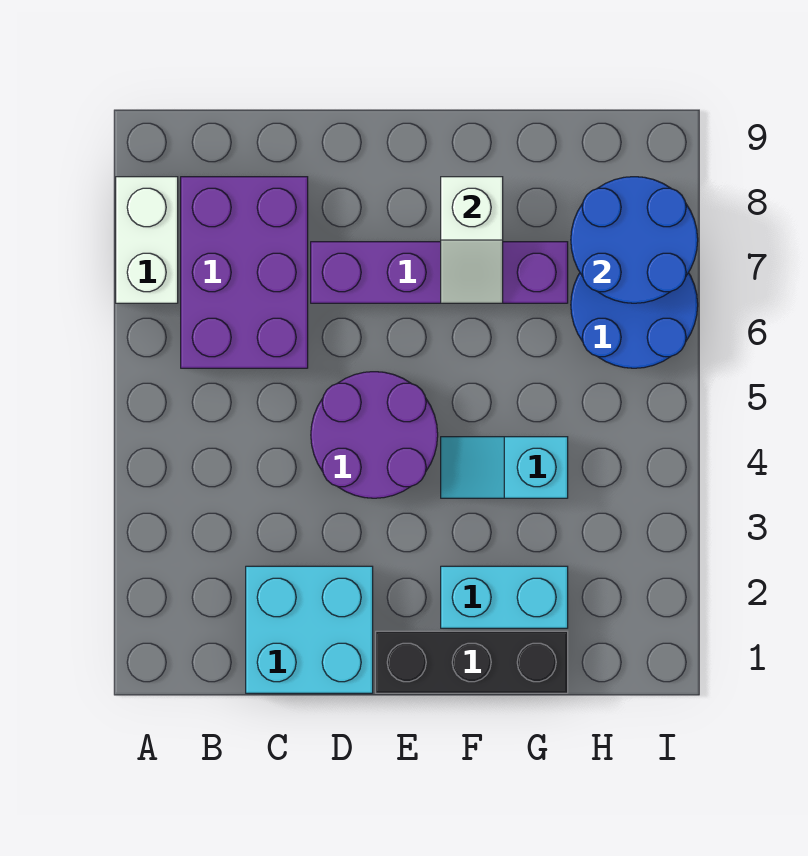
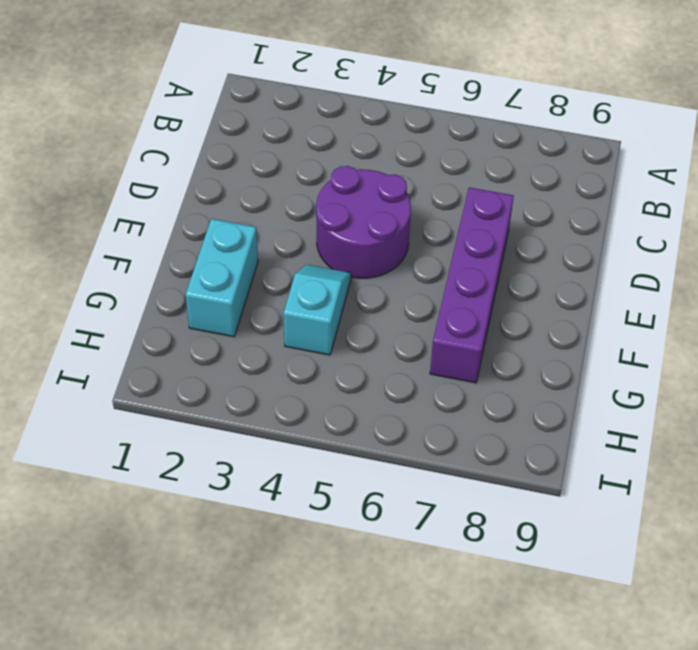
none -> white brick A7:A8 level 1
none -> purple brick B6:C8 level 1

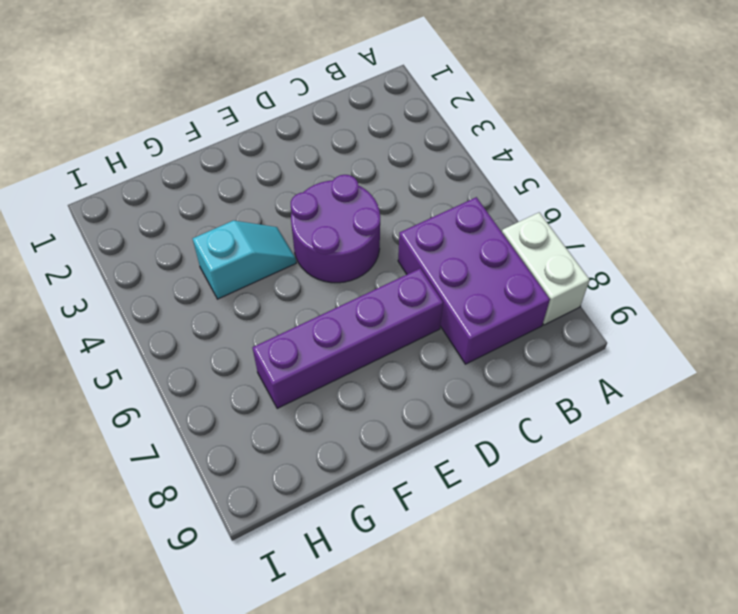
none -> cyan brick C1:D2 level 1
none -> black brick E1:G1 level 1

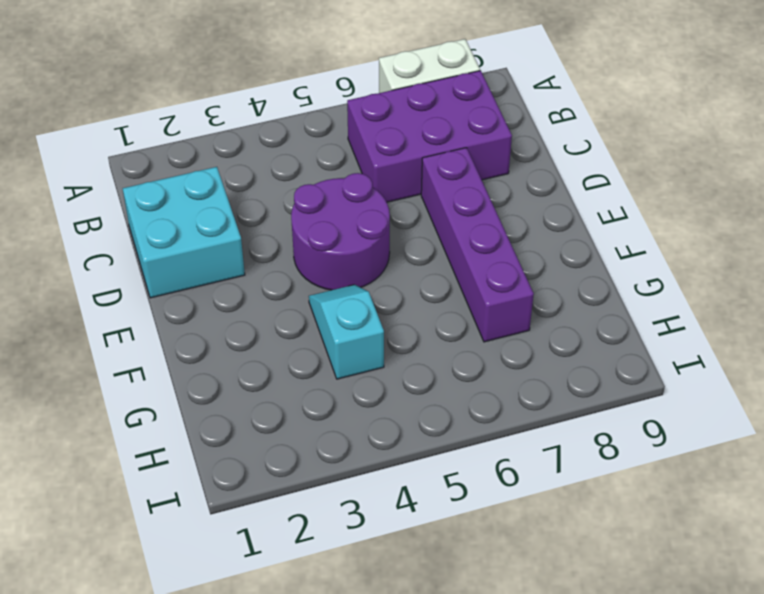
none -> black brick E1:G1 level 1
none -> cyan brick F2:G2 level 1

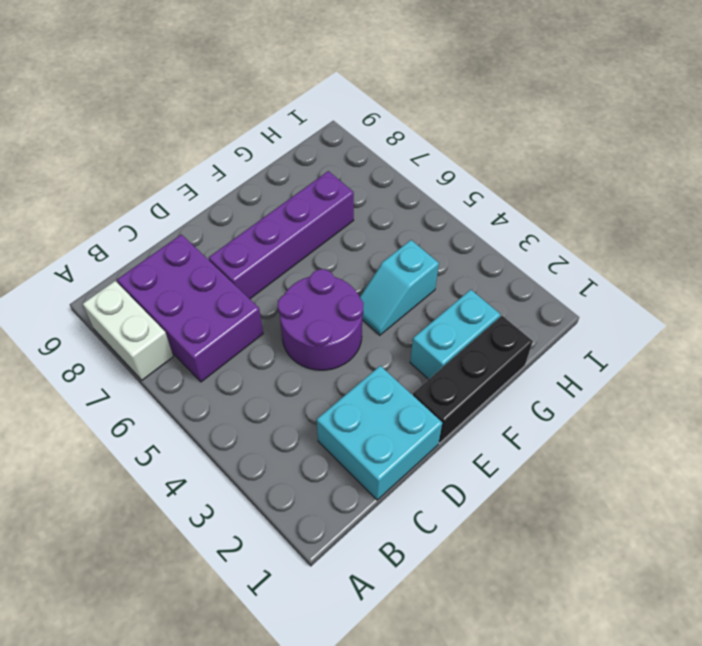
none -> blue round brick H6:I7 level 1
none -> white slope F7:F8 level 2 top 8

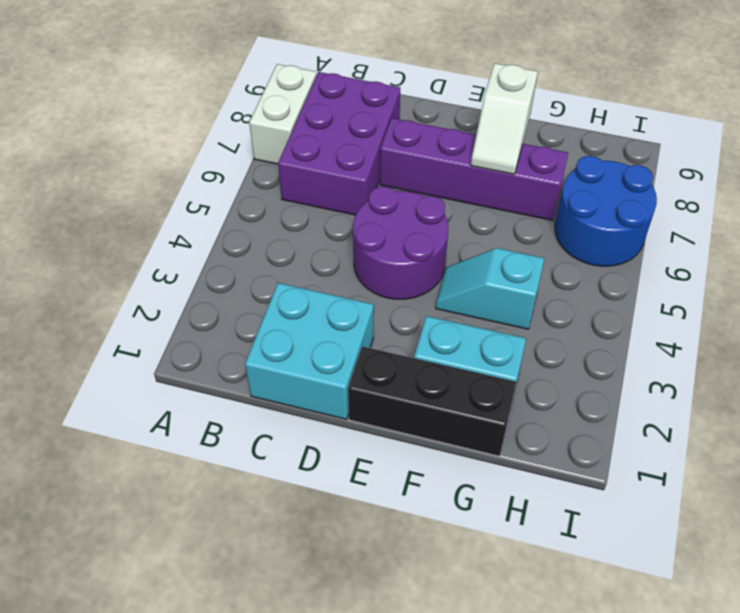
none -> blue round brick H7:I8 level 2

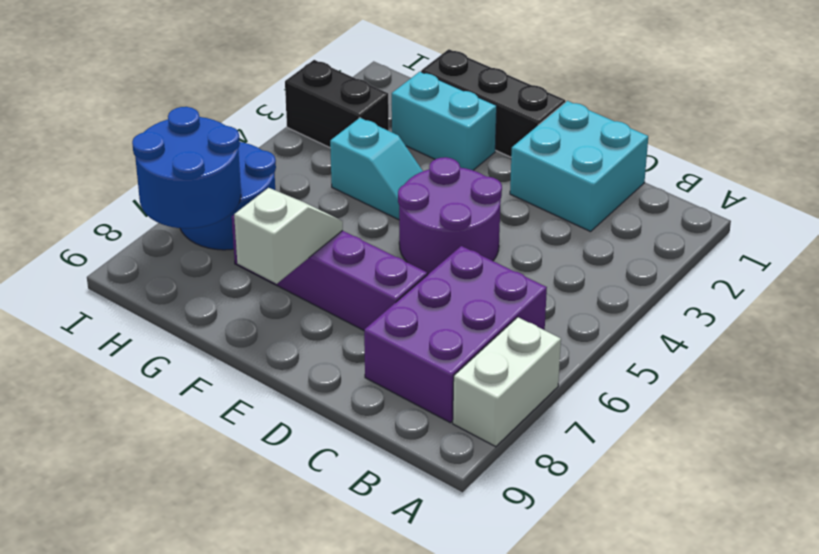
black brick H3:I3 level 1 -> none

